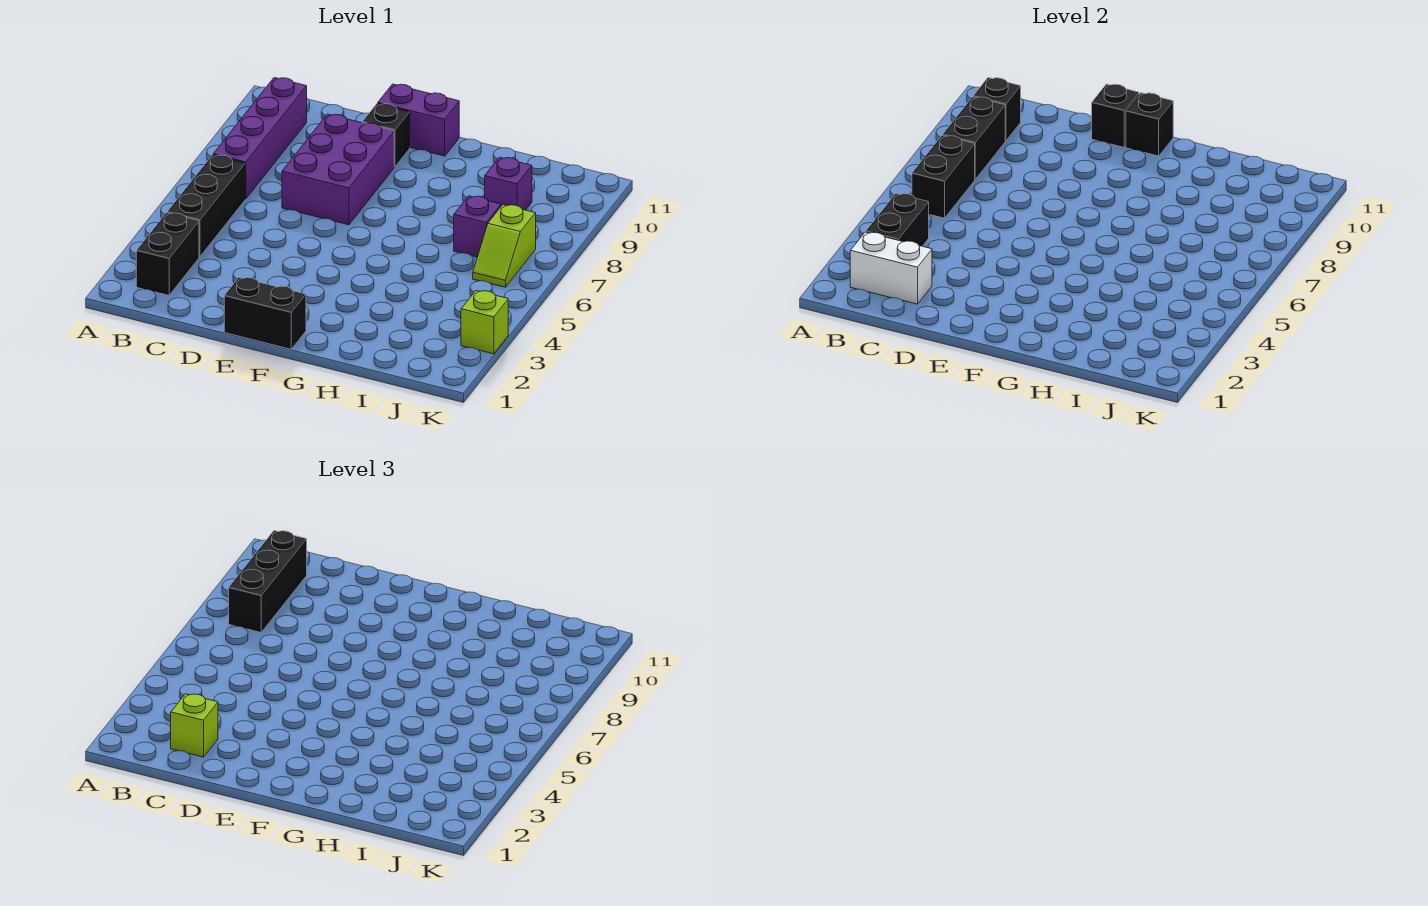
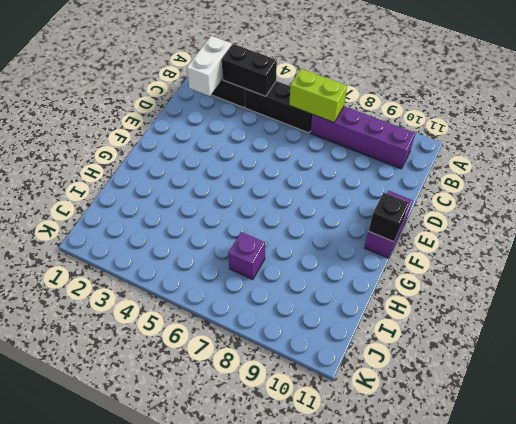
lime brick B6:B7 level 2 -> black brick B6:B7 level 2
none -> purple brick D7:E9 level 1
none -> black brick E1:F1 level 1
none -> black brick E10 level 1

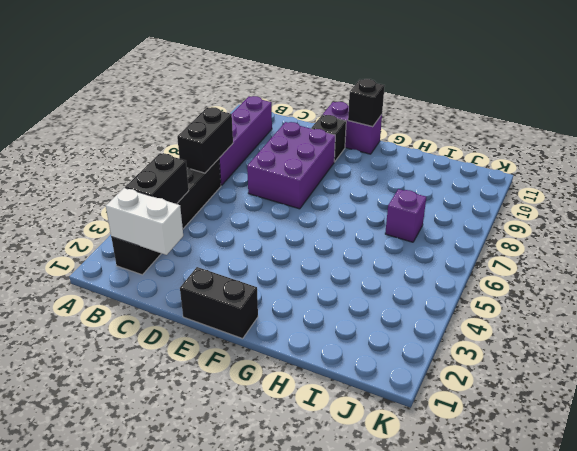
none -> purple brick I9 level 1
none -> lime slope J6:J7 level 1 top 7
none -> lime brick K3 level 1

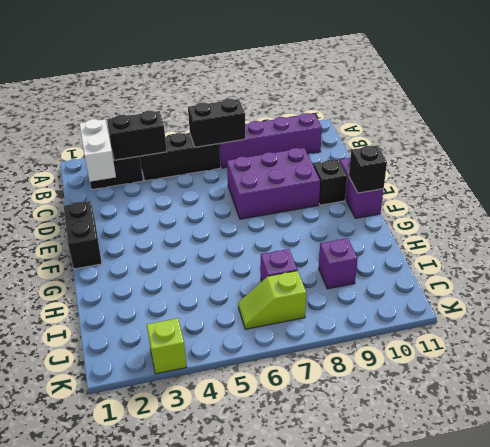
none -> black brick B8:B9 level 2
none -> black brick B10 level 2
none -> black brick E11 level 2

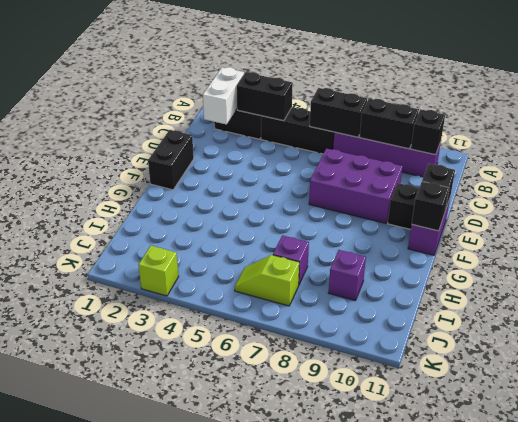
none -> black brick B8:B10 level 3
none -> lime brick C2 level 3

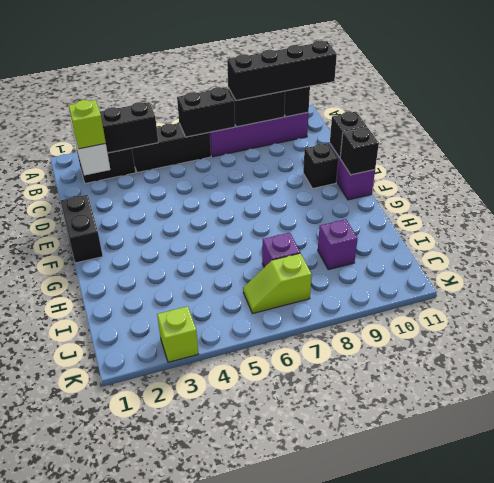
black brick B8:B11 level 3 -> black brick B8:B10 level 3
none -> purple brick D7:E9 level 1

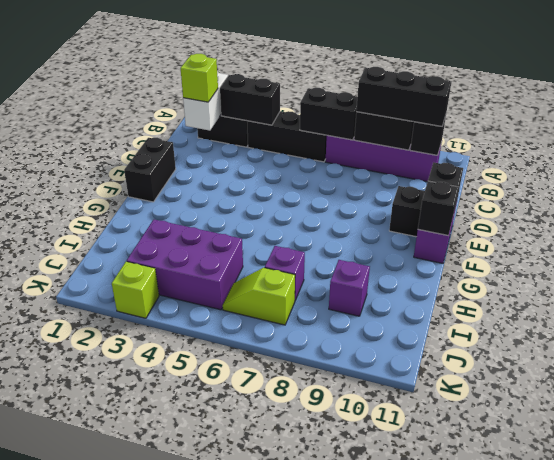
purple brick I3:J5 level 1 -> purple brick D7:E9 level 1

